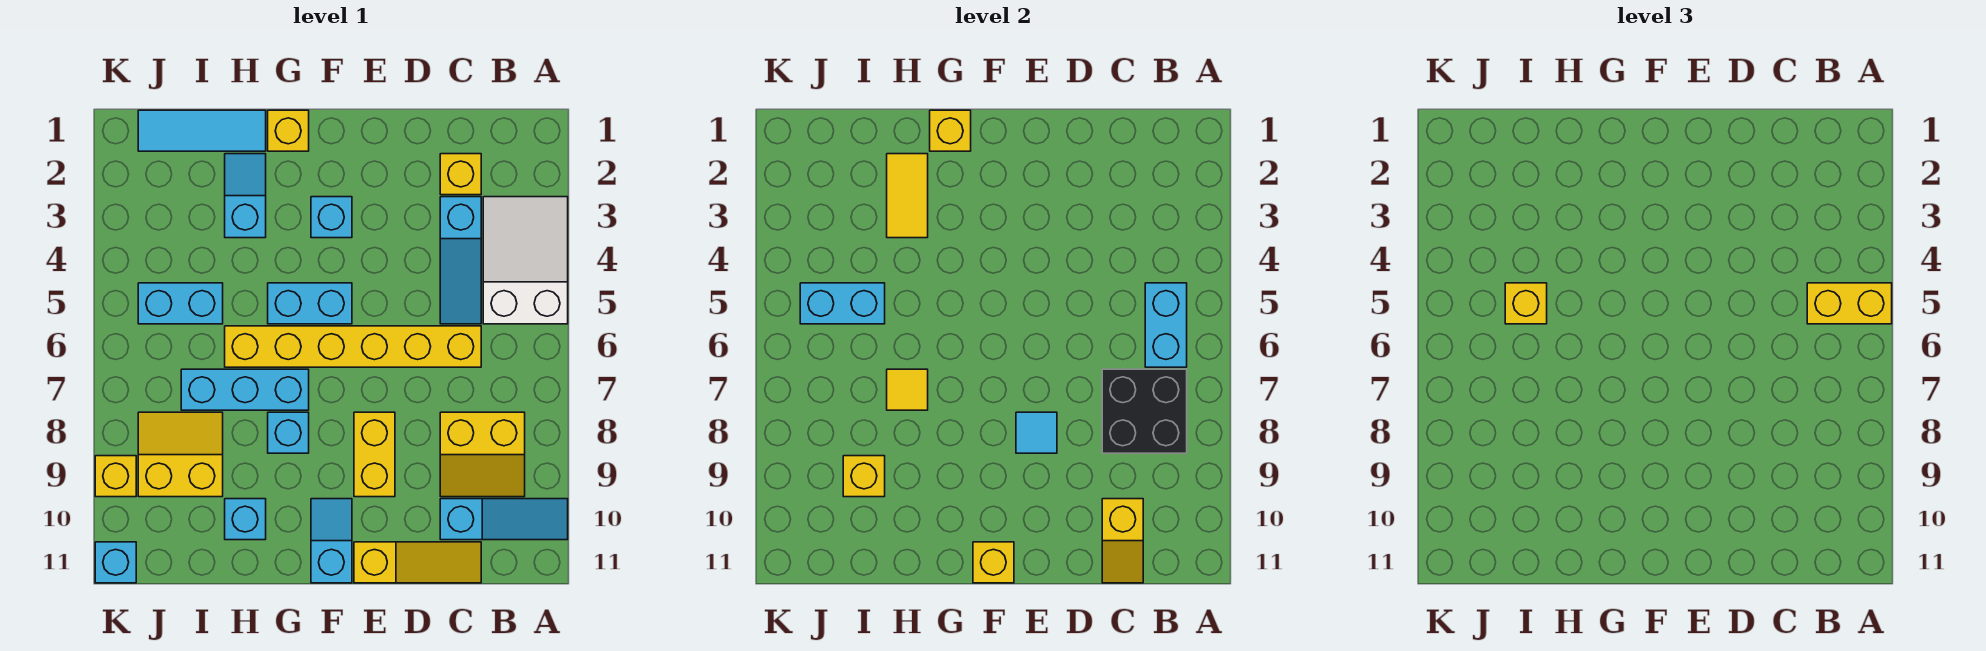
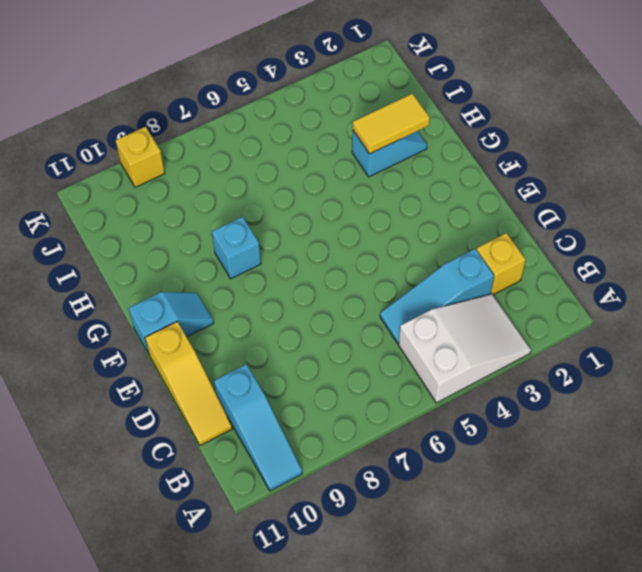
none -> yellow slope B8:C9 level 1 top 8
none -> yellow brick C6:H6 level 1
none -> yellow brick E8:E9 level 1
none -> cyan brick F3 level 1

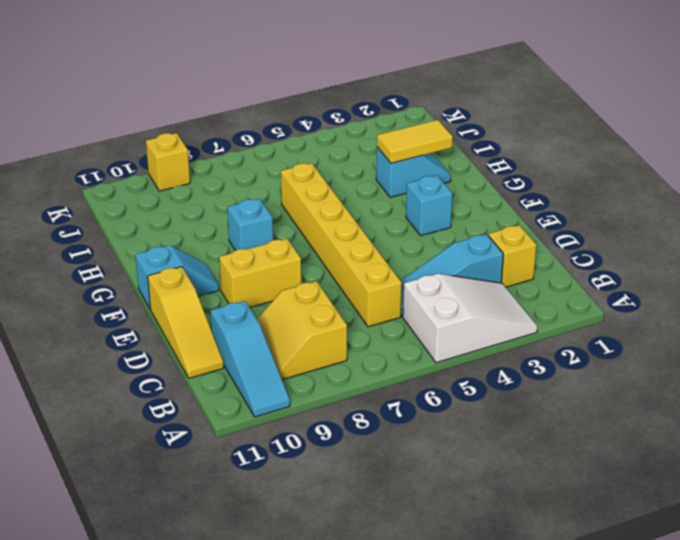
none -> cyan brick F5:G5 level 1
none -> yellow brick G1 level 1
none -> cyan brick G7:I7 level 1
none -> cyan tile H1:J1 level 1

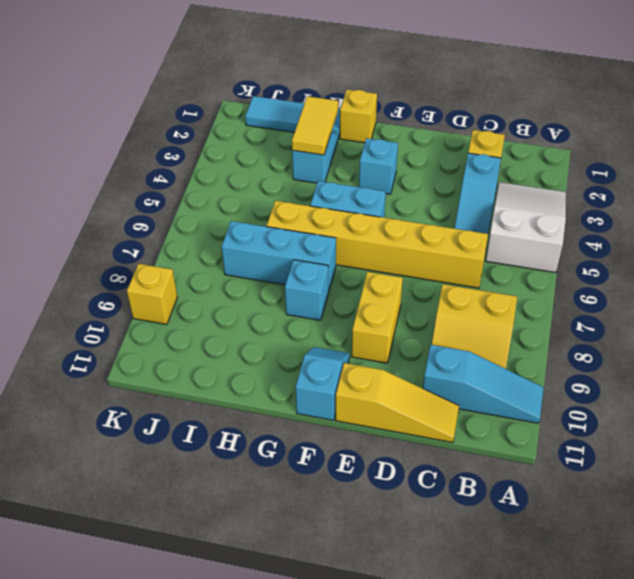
none -> cyan brick H10 level 1
none -> cyan brick I5:J5 level 1
none -> yellow slope I8:J9 level 1 top 9
none -> cyan brick K11 level 1

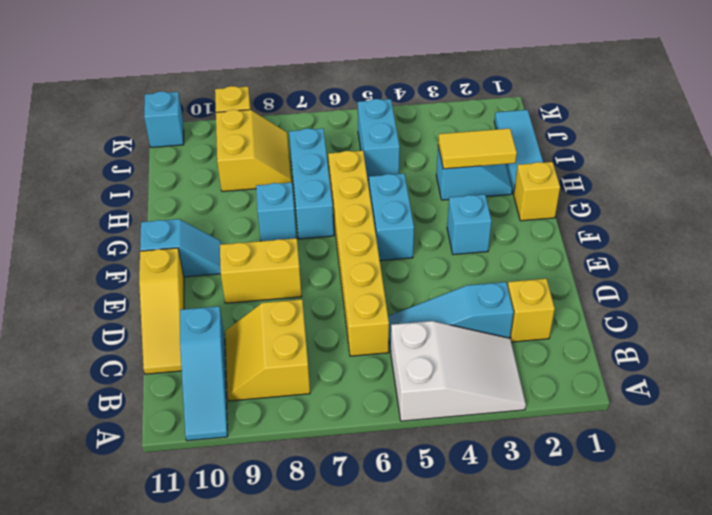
none -> cyan brick H10 level 1
none -> cyan brick B5:B6 level 2
none -> black brick B7:C8 level 2
none -> yellow slope C10:C11 level 2 top 10

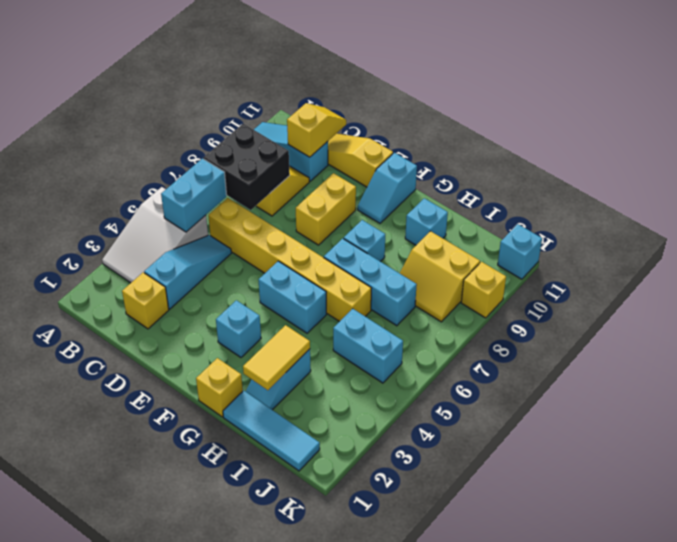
none -> cyan tile E8 level 2
none -> yellow brick F11 level 2
none -> yellow brick G1 level 2
none -> yellow tile H7 level 2

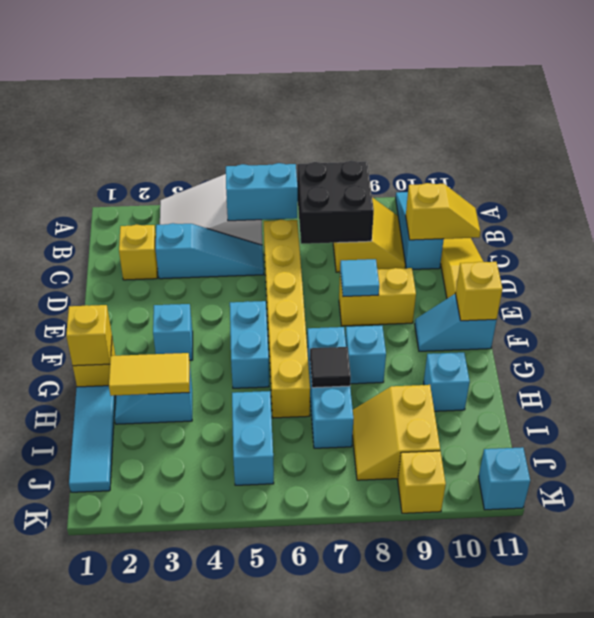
black tile H7 level 2 -> yellow tile H7 level 2
none -> cyan brick I5:J5 level 2
none -> yellow brick I9 level 2
none -> yellow brick A5:B5 level 3
none -> yellow brick I5 level 3

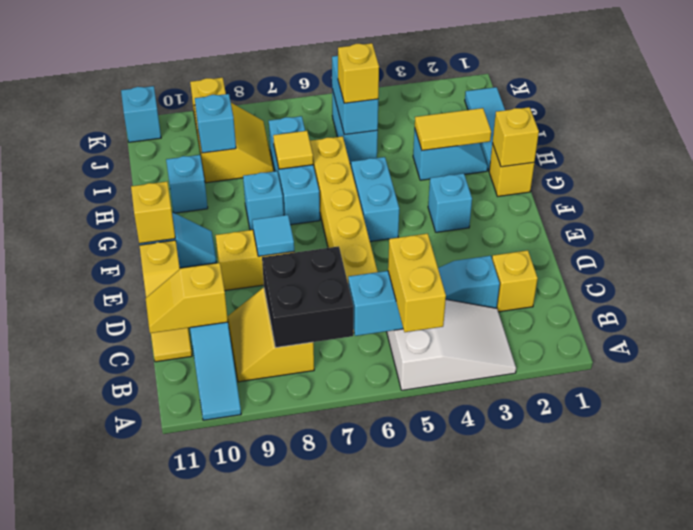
cyan brick I9 level 2 -> yellow brick I9 level 2

